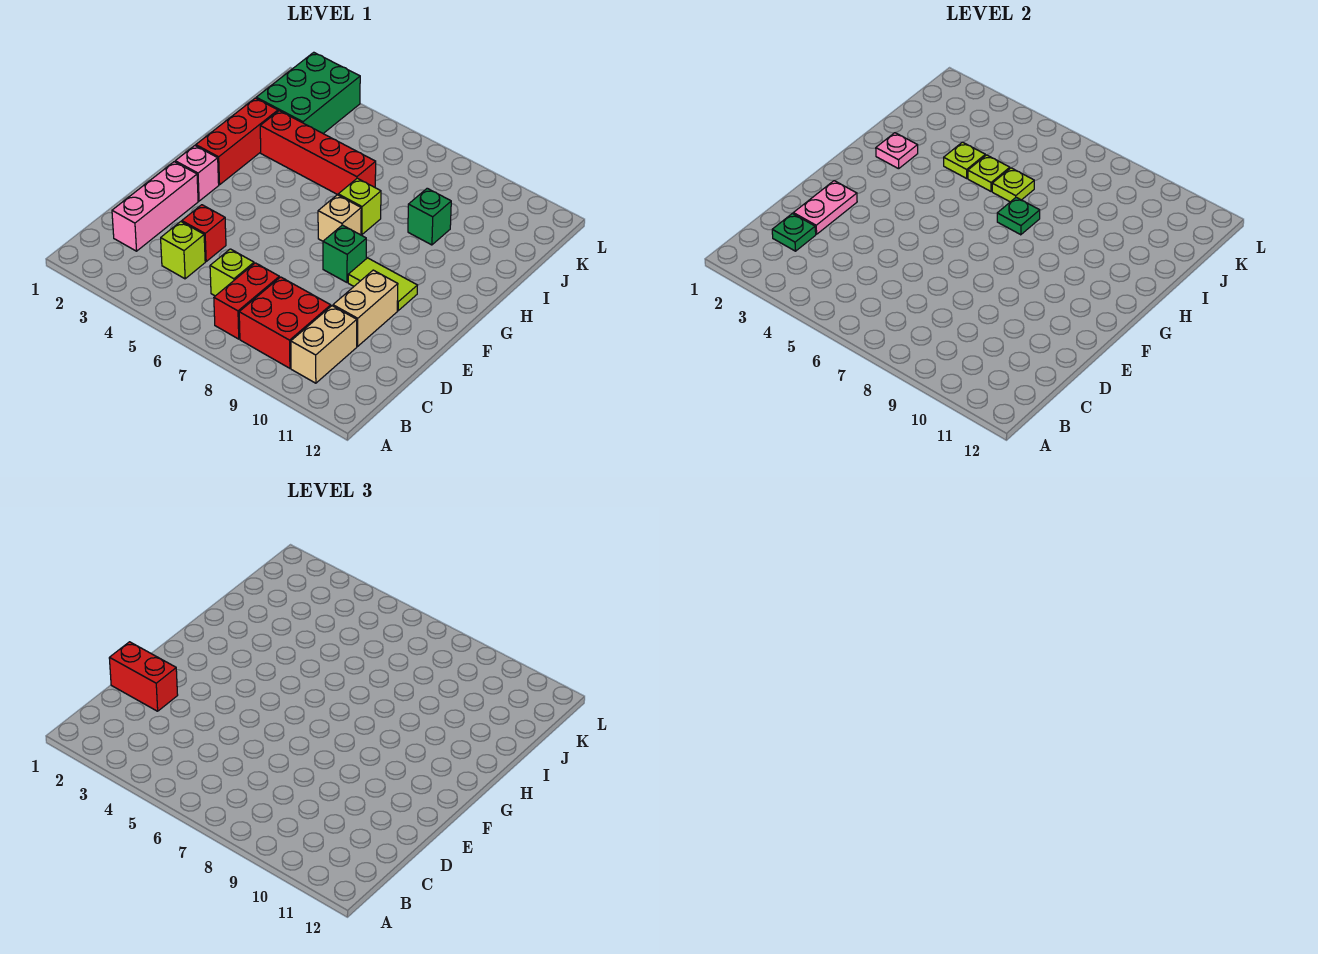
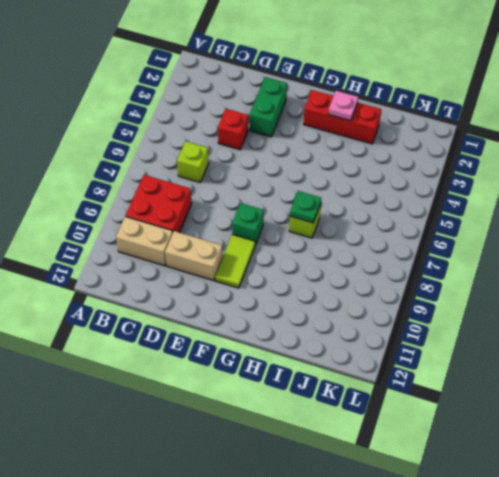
green brick E2:E3 level 1 -> pink brick C2:E2 level 1
none -> red brick B7:C7 level 1
none -> lime brick C4 level 1
none -> pink brick F2 level 1

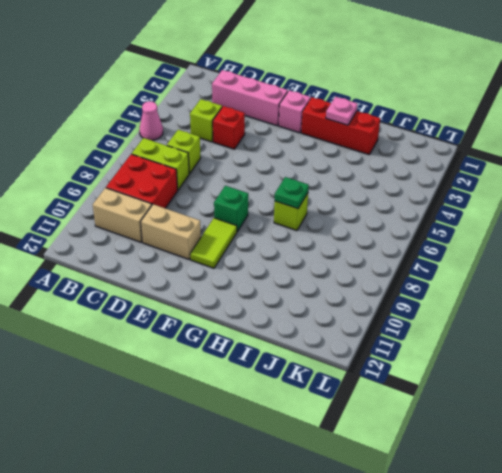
pink cone A5 level 1 -> none
lime brick B7:C7 level 1 -> red brick B7:C7 level 1
none -> tan brick G7 level 1
none -> red brick I3:I6 level 1
none -> green brick I9 level 1

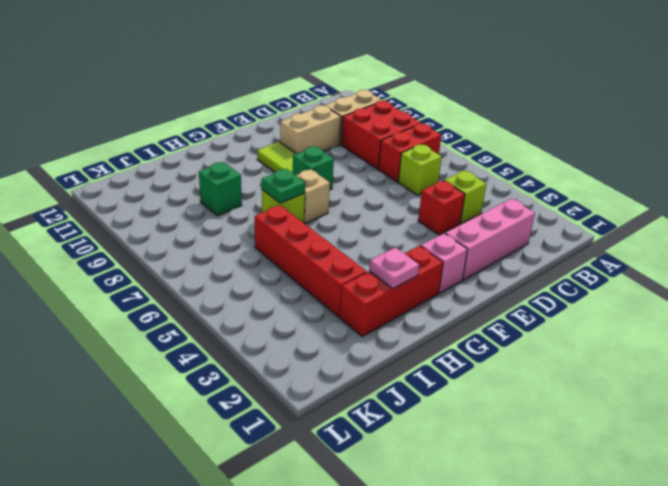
none -> green brick J2:L3 level 1
none -> green plate C2 level 2
none -> pink plate D2:E2 level 2

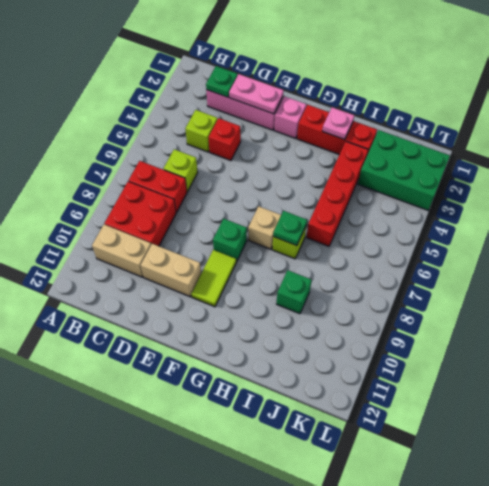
none -> lime plate I4 level 2
none -> lime plate I5 level 2
none -> lime plate I6 level 2

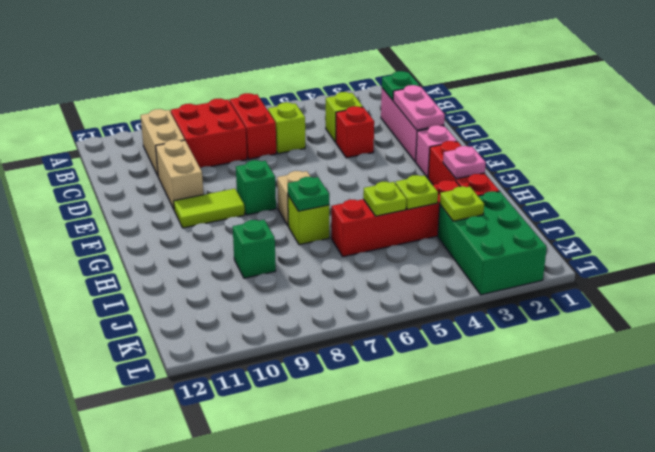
lime plate J3 level 2 -> lime plate I6 level 2
none -> red brick D1:D2 level 3

